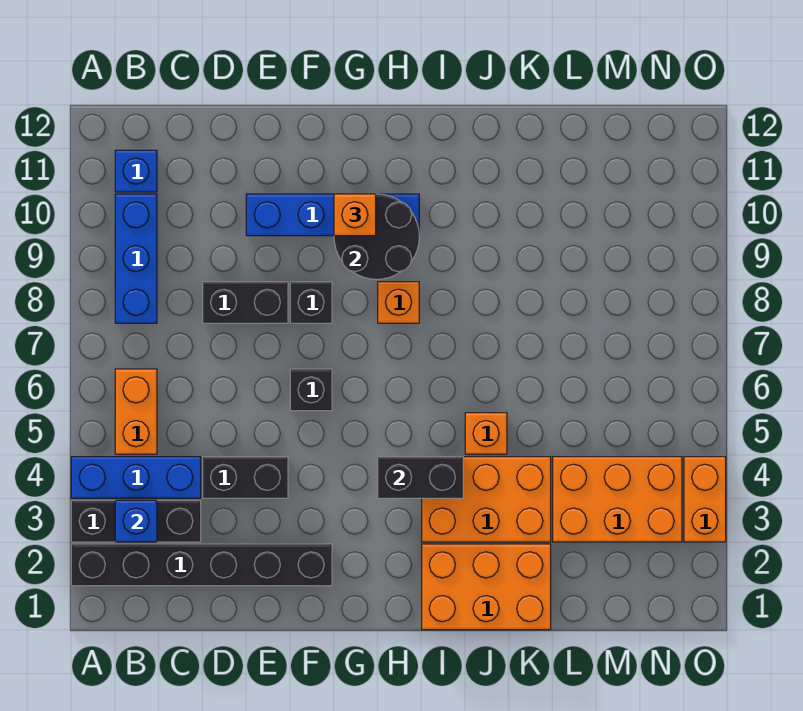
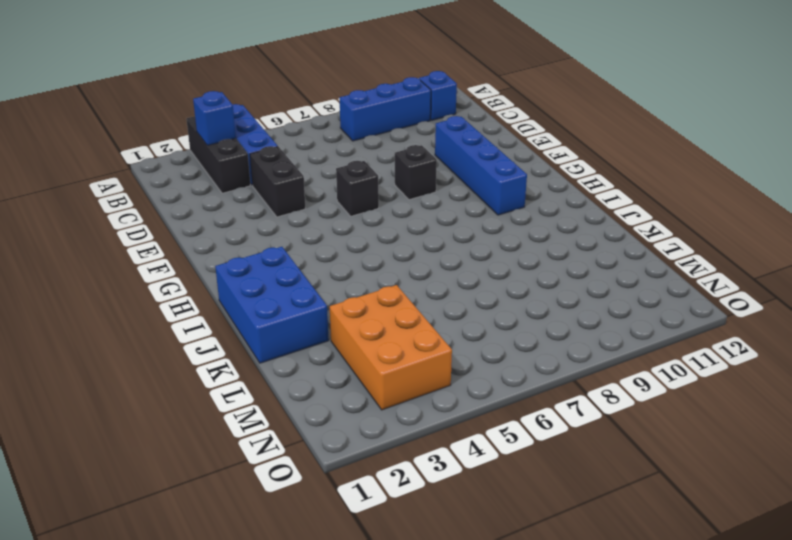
blue brick I1:K2 level 1 -> orange brick I1:K2 level 1
none -> black brick A2:F2 level 1
none -> orange brick B5:B6 level 1
none -> black brick D8:E8 level 1

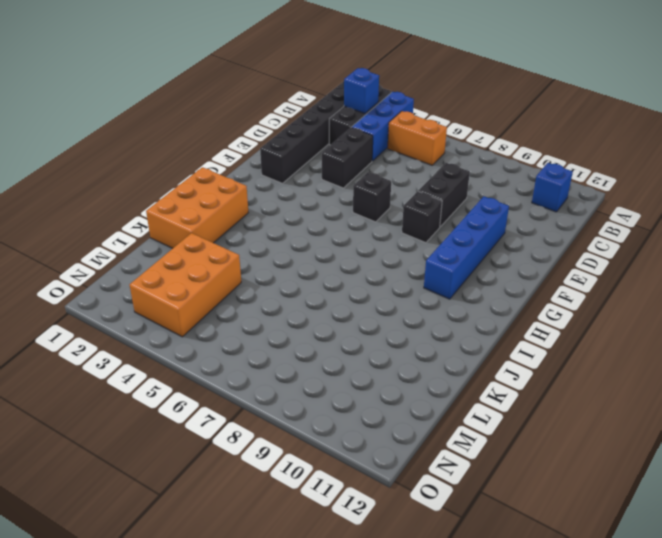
none -> blue brick B8:B10 level 1
none -> orange brick H8 level 1
none -> orange brick I3:K4 level 1

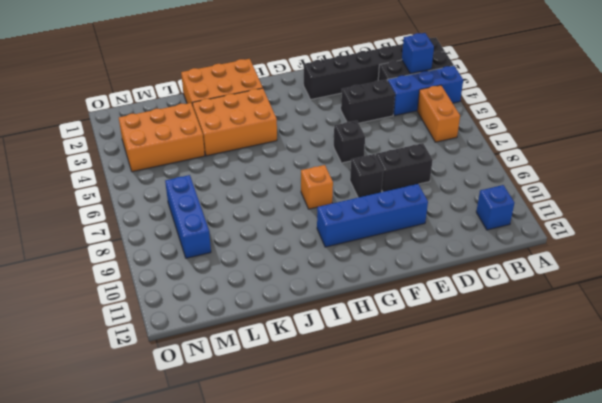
blue brick M7:M9 level 1 -> blue brick B8:B10 level 1
none -> orange brick J5 level 1
none -> orange brick O3:O4 level 1
none -> black round brick G9:H10 level 2

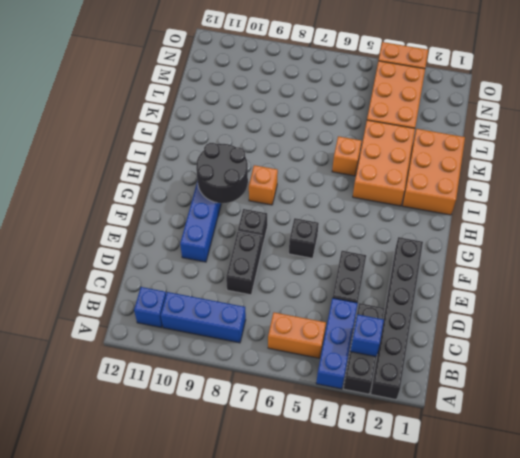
none -> black brick H4:I4 level 2
none -> orange brick G10 level 3

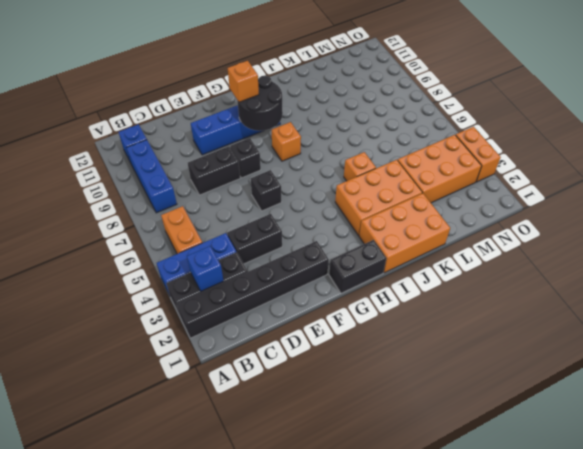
black brick G1:H1 level 1 -> black brick H4:I4 level 2

